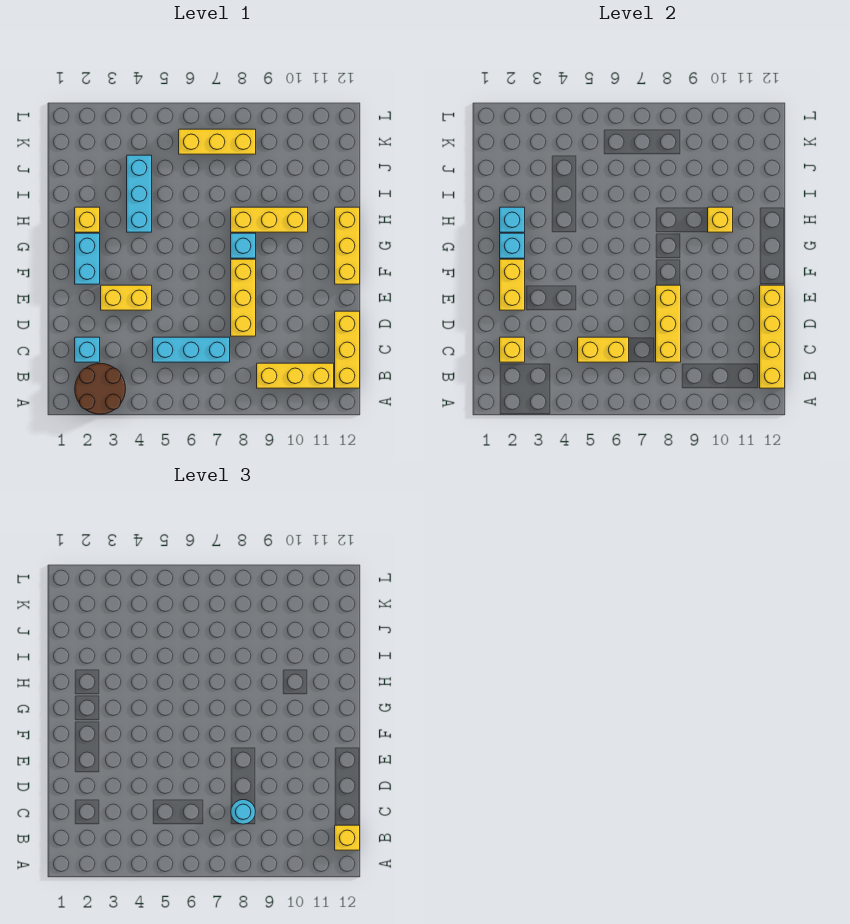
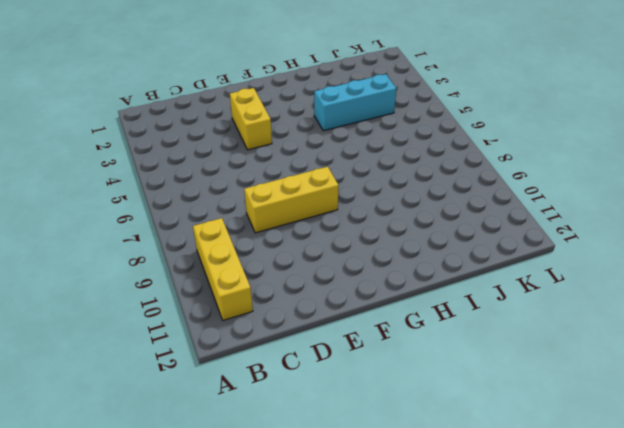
none -> brown round brick A2:B3 level 1
none -> yellow brick B12:D12 level 1
none -> cyan brick C2 level 1

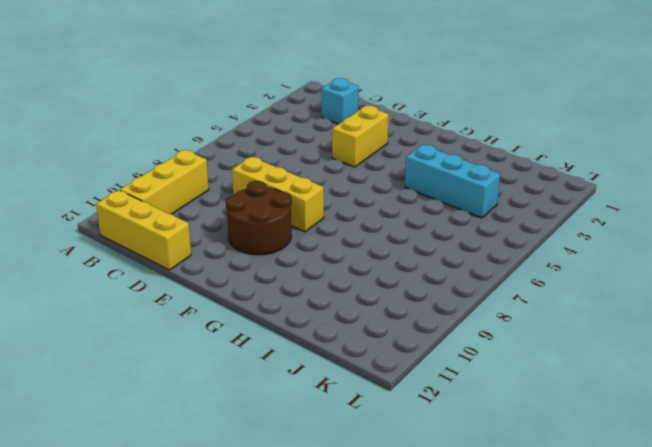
brown round brick E9:F10 level 1 -> brown round brick A2:B3 level 1
none -> cyan brick C5:C7 level 1
none -> cyan brick F2:G2 level 1
none -> yellow brick F12:H12 level 1

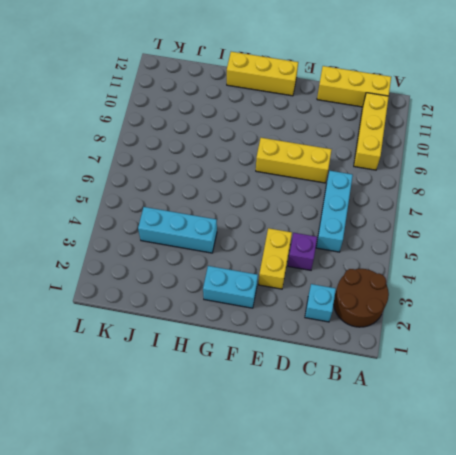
purple brick D4 level 1 -> none
none -> cyan brick G8 level 1
none -> yellow brick H2 level 1
none -> yellow brick H8:H10 level 1

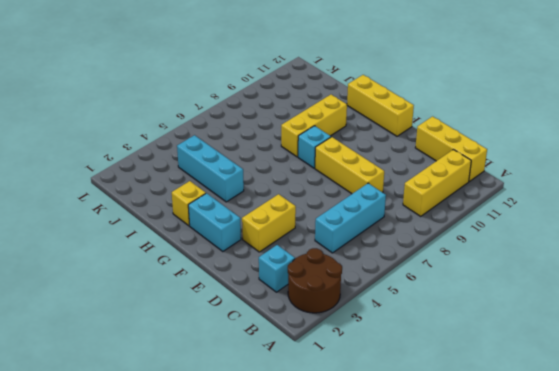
none -> yellow brick K6:K8 level 1
none -> yellow brick B12:E12 level 2
none -> yellow brick C2 level 2

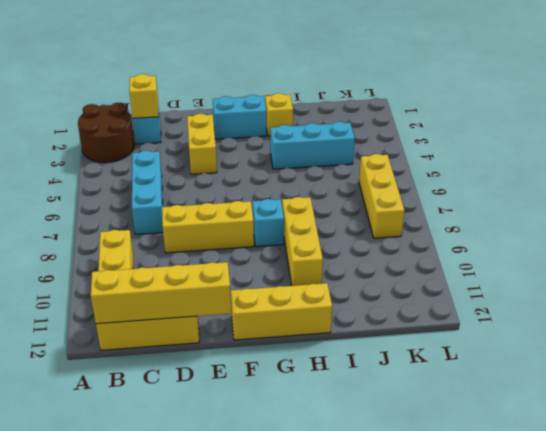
none -> yellow brick C5:C6 level 2
none -> yellow brick C8:E8 level 2
none -> yellow brick E2:F2 level 2

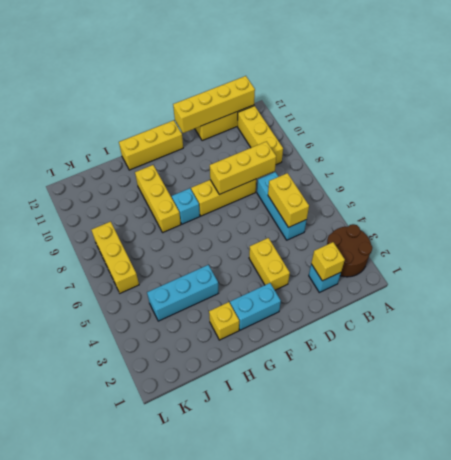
none -> yellow brick E2:F2 level 2
none -> cyan brick G2 level 2
none -> cyan brick H2 level 2

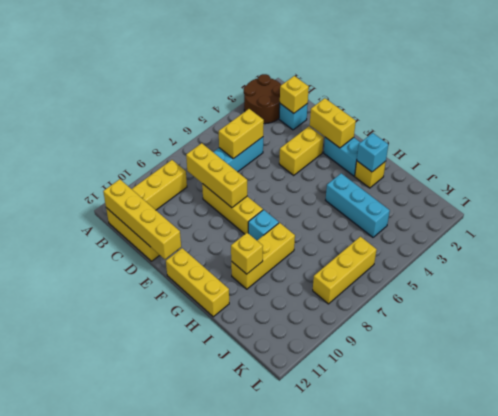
none -> cyan brick G2 level 2
none -> yellow brick B12 level 3
none -> cyan round brick C8 level 3

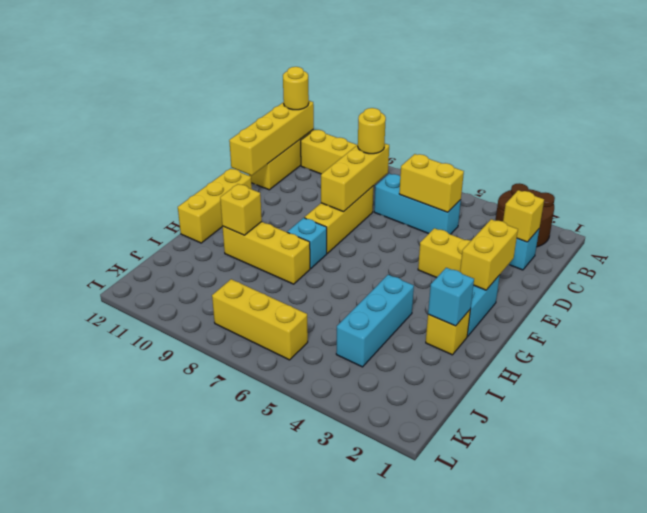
yellow round brick B12 level 3 -> yellow brick B12 level 3
yellow round brick C8 level 3 -> cyan round brick C8 level 3
none -> cyan brick G2 level 2

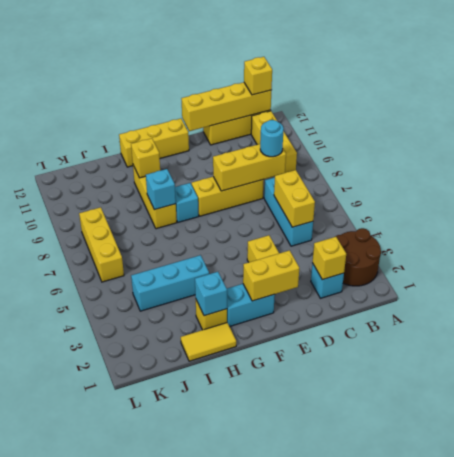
yellow tile H1:I1 level 1 -> none
cyan brick H8 level 2 -> cyan brick G2 level 2

